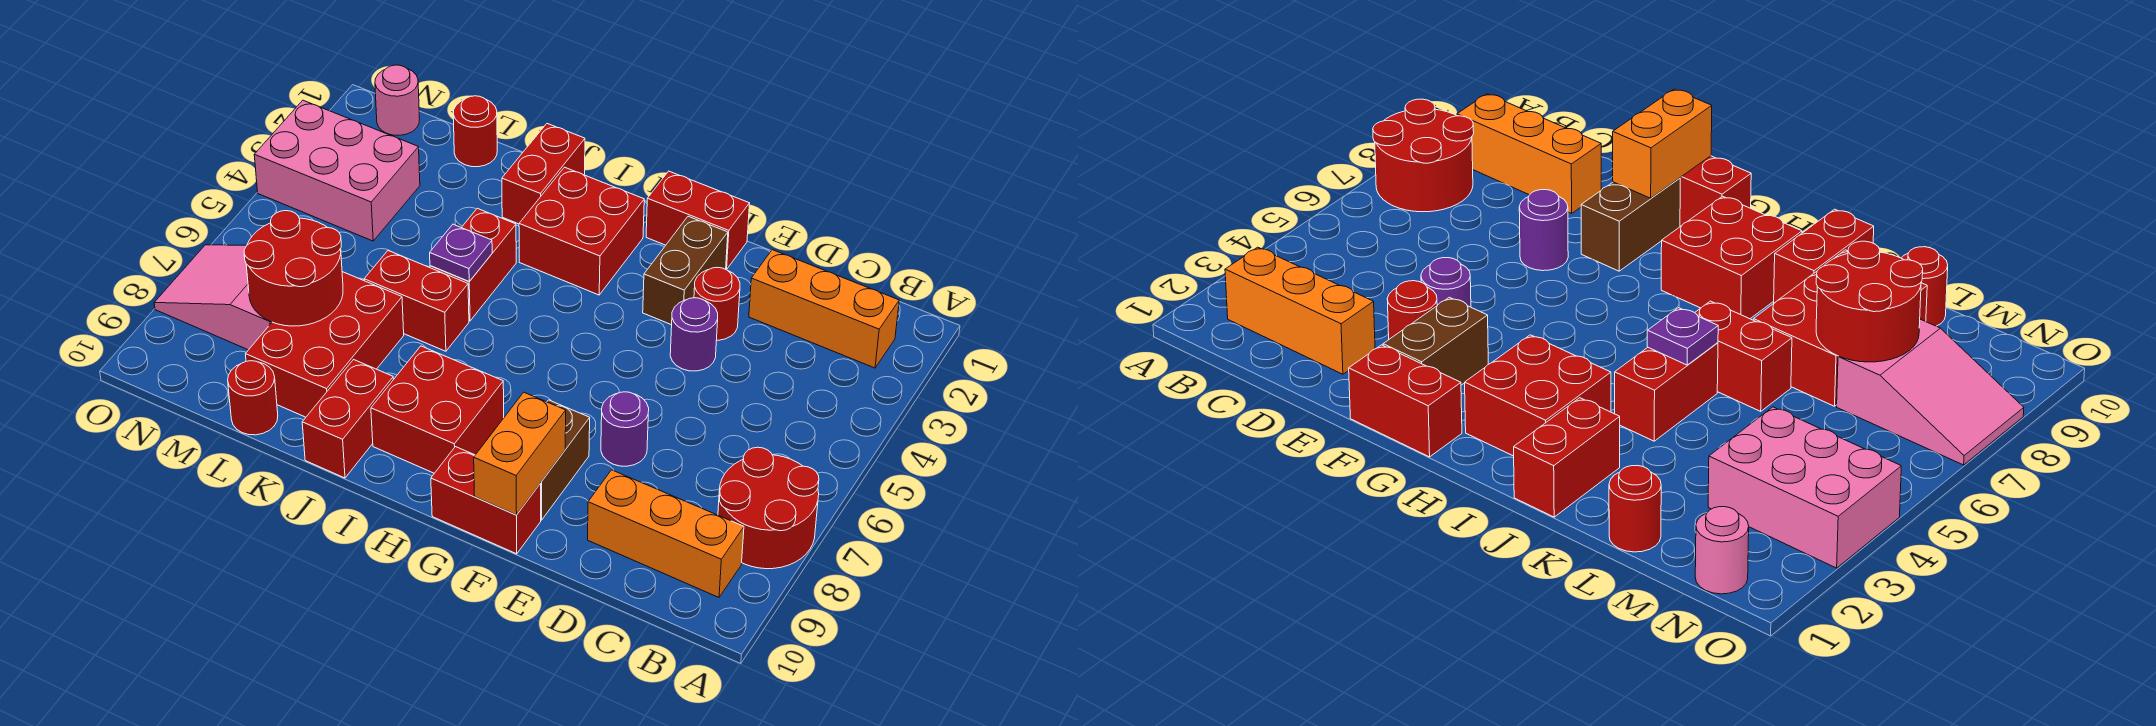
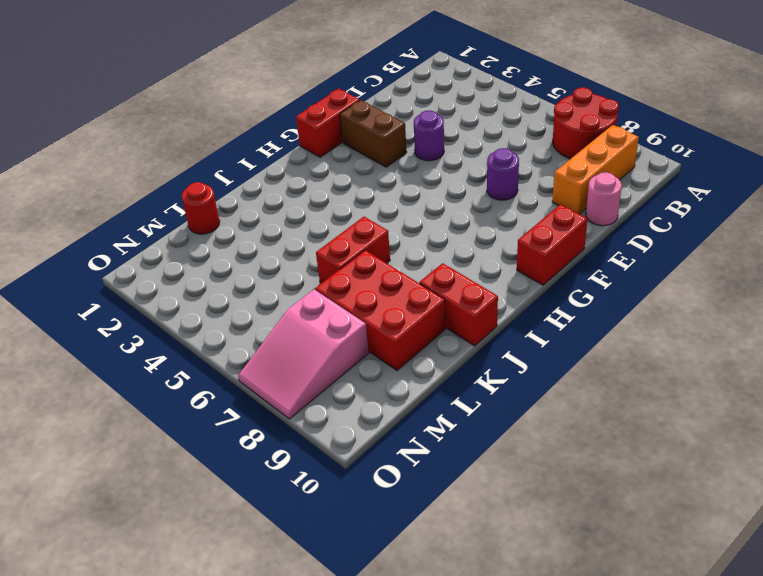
pink round brick D10 level 1 -> pink round brick N1 level 1
none -> orange brick B2:D2 level 1
none -> red round brick E3 level 1
none -> brown brick F8:F9 level 1

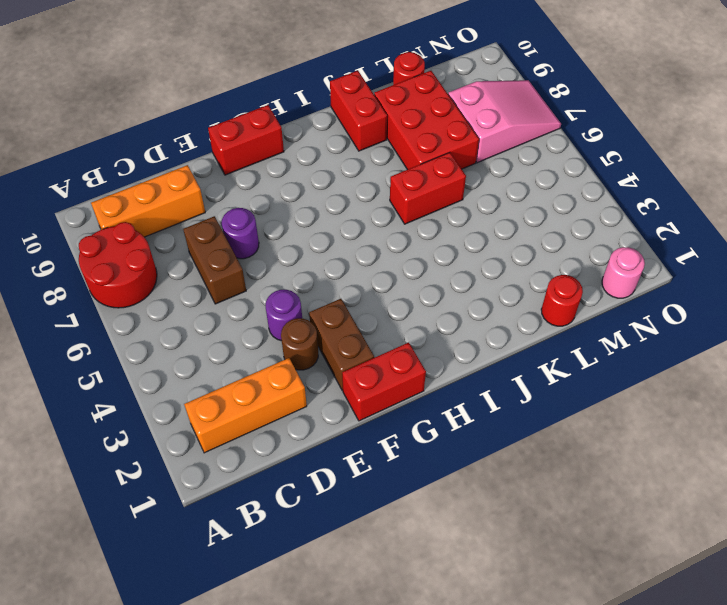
brown brick D6:D7 level 1 -> brown brick F8:F9 level 1
brown round brick E3 level 1 -> red round brick E3 level 1
none -> red brick H2:I3 level 1
none -> red brick H8:I9 level 1
none -> red brick J1:J2 level 1

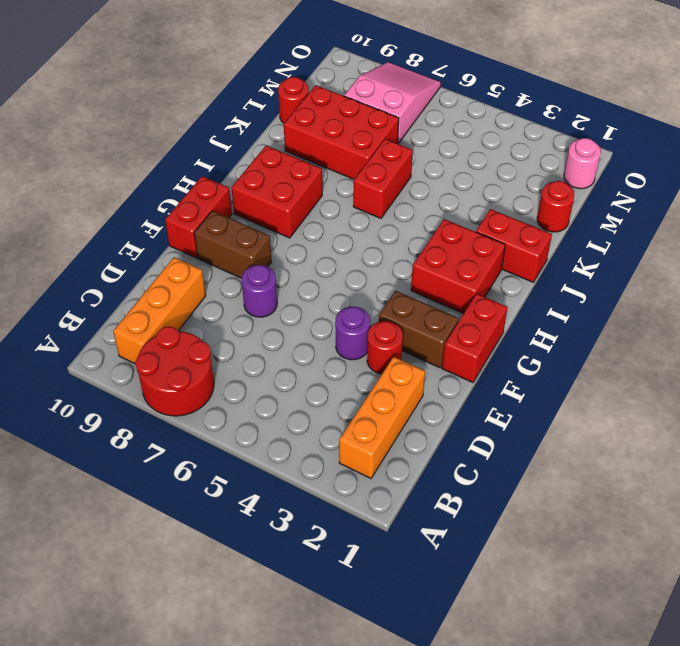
none -> red brick J4:J5 level 1
none -> red brick J9:J10 level 1
none -> pink brick M3:O4 level 1

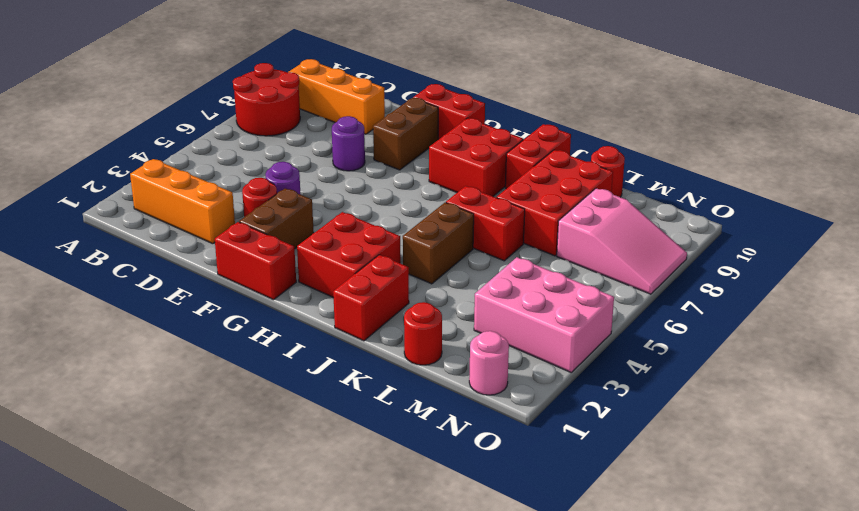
brown brick J4:J5 level 1 -> red brick J4:J5 level 1
none -> orange brick F9:F10 level 2
none -> purple plate J5 level 2
none -> red round brick L7:M8 level 2

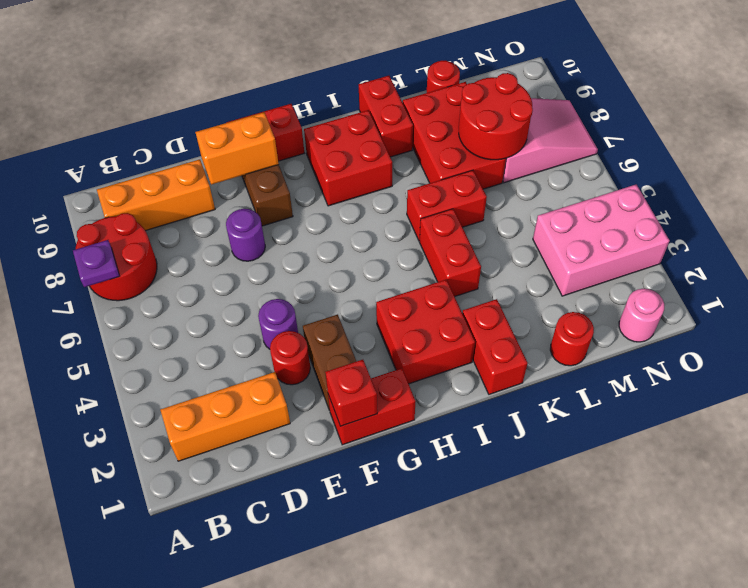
purple plate A7 level 2 -> purple plate J5 level 2
orange brick E9:F9 level 2 -> orange brick F9:F10 level 2
red brick F1 level 2 -> none

